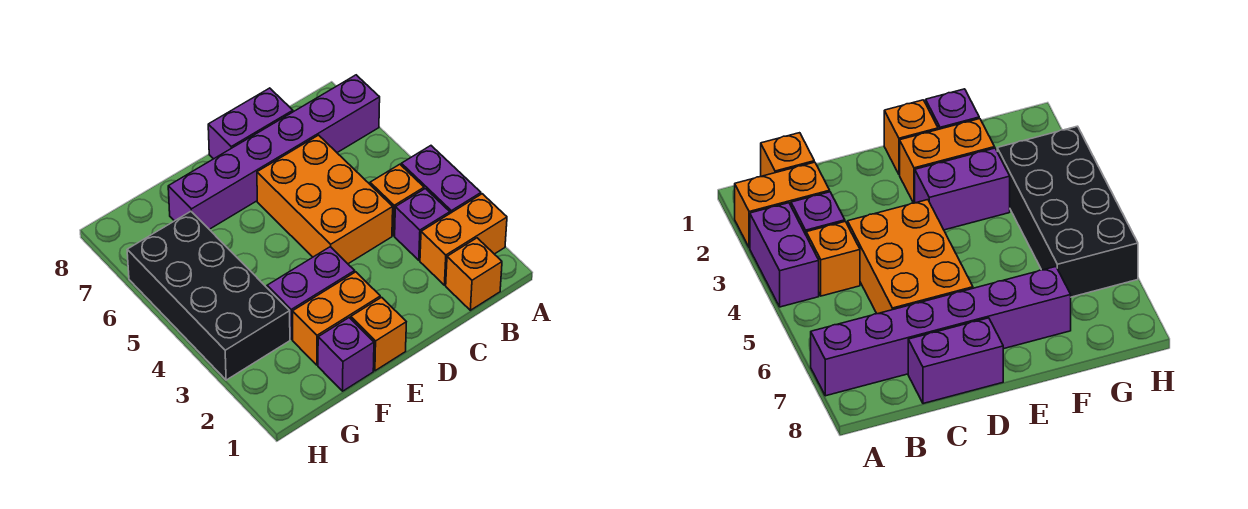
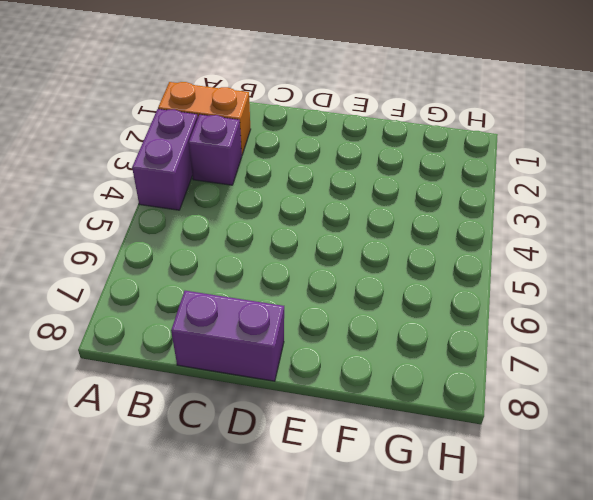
none -> purple brick A7:F7 level 1
none -> orange brick B1 level 1
none -> orange brick B4 level 1

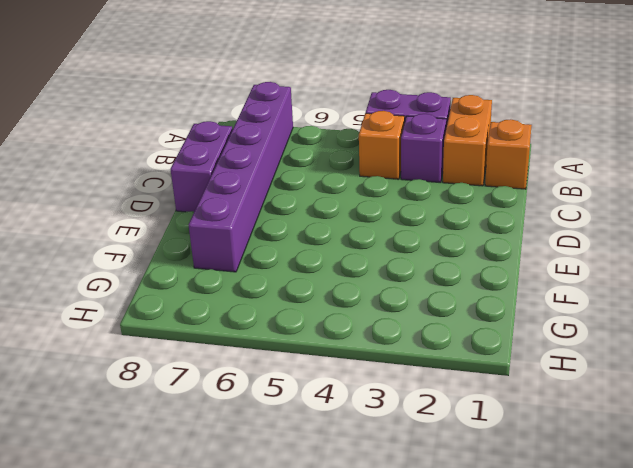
none -> orange brick C4:D6 level 1
none -> orange brick E1 level 1
none -> orange brick E2:F2 level 1

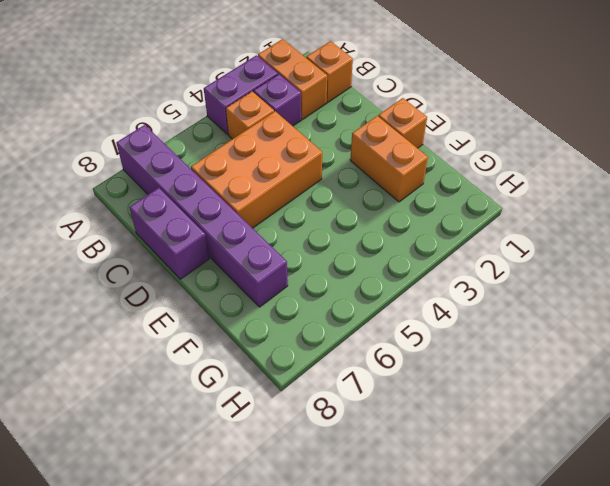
none -> purple brick E3:F3 level 1
none -> purple brick F1 level 1
none -> black brick G3:H6 level 1

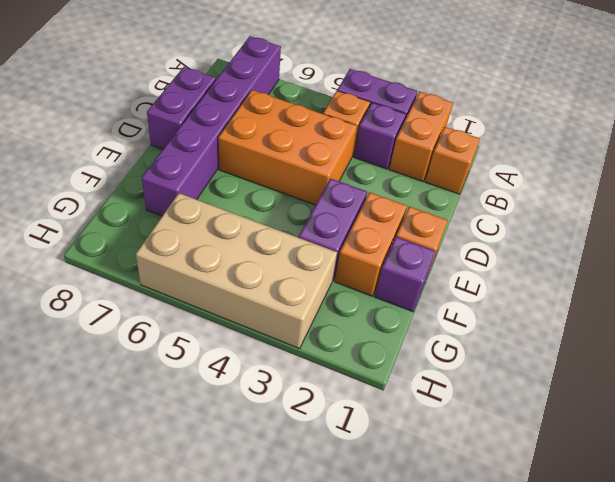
tan brick G3:H6 level 1 -> black brick G3:H6 level 1

